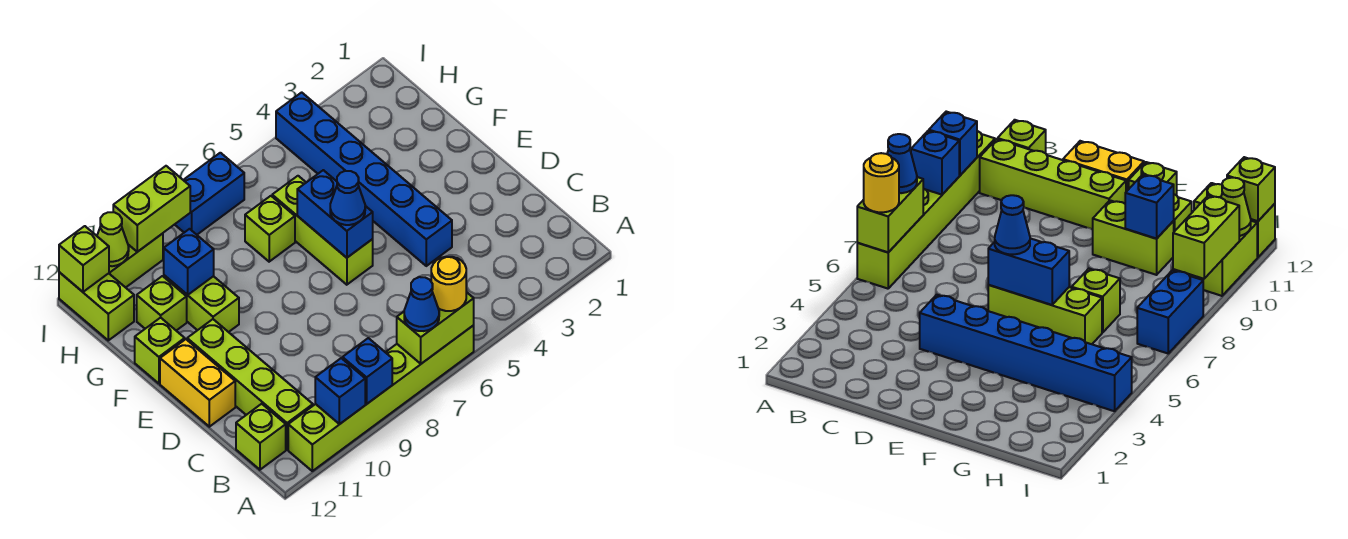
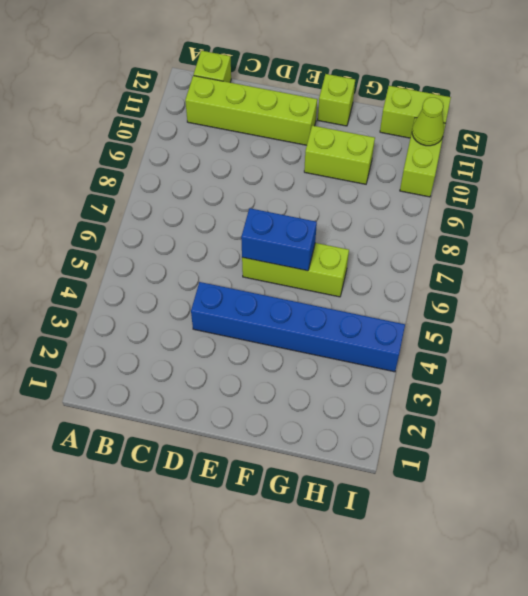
none -> lime brick A6:A11 level 1
none -> yellow brick D12:E12 level 1
none -> lime brick G7 level 1

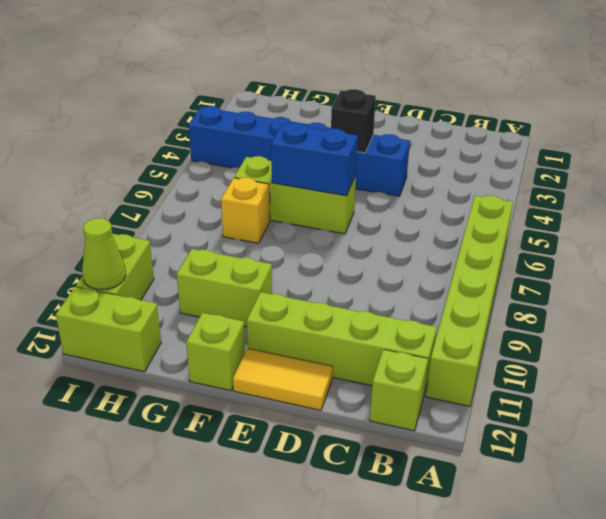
yellow tile D12:E12 level 1 -> yellow brick D12:E12 level 1
black brick E4 level 2 -> none
yellow brick G7 level 1 -> lime brick G7 level 1
none -> lime brick G11 level 1
none -> blue brick I7:I8 level 1
none -> lime brick A6:A7 level 2

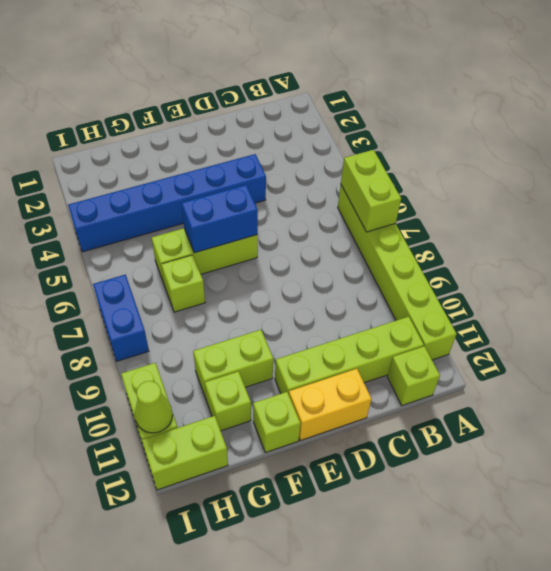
none -> blue brick A9 level 2
none -> blue brick A10 level 2
none -> blue brick G10 level 2

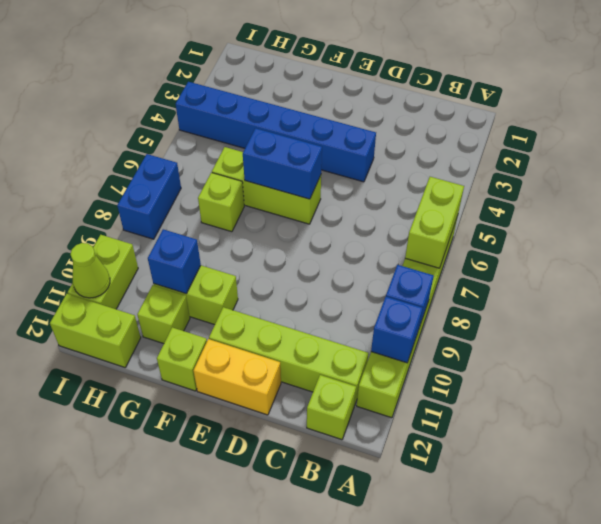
none -> lime brick I9:I10 level 2
none -> lime brick I12 level 2
none -> yellow round brick A6 level 3

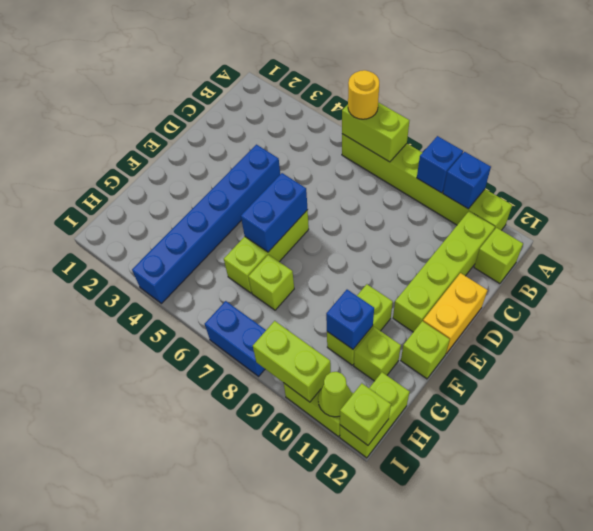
none -> blue cone A7 level 3
none -> blue cone E6 level 3

